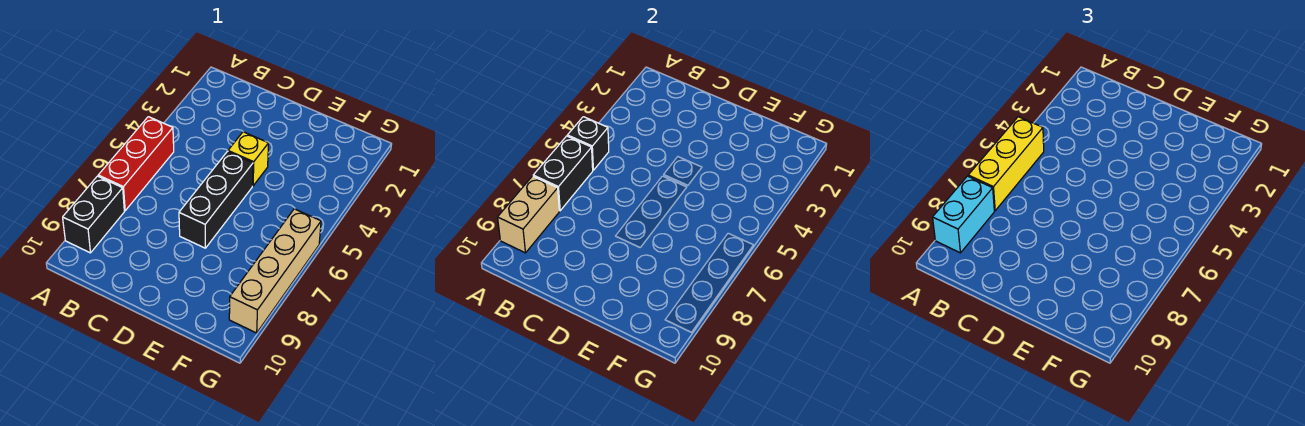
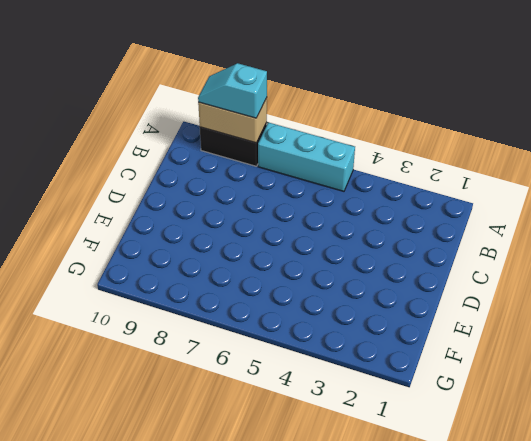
cyan brick A5:A7 level 1 -> red brick A5:A7 level 1
cyan slope A8:A9 level 3 top 8 -> cyan brick A8:A9 level 3
none -> yellow brick D4 level 1
none -> black brick D5:D7 level 1

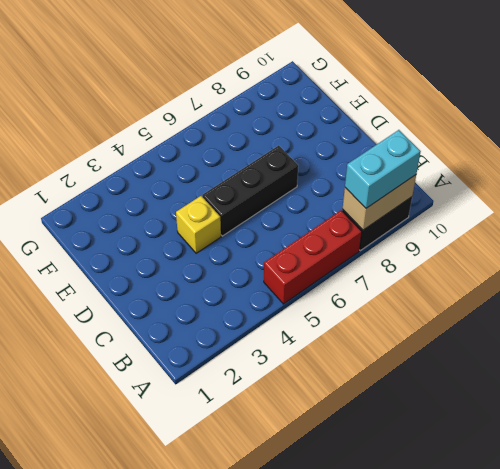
none -> tan brick G6:G9 level 1
none -> black brick A5 level 2

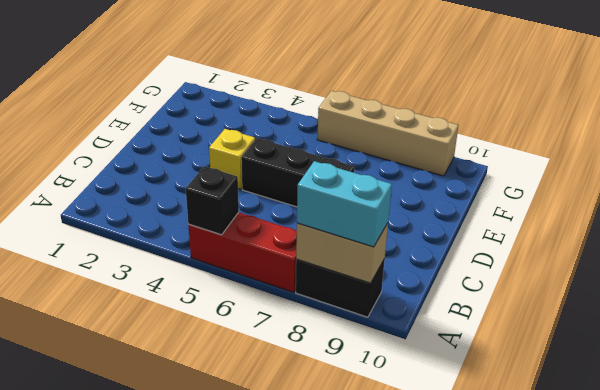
none -> black brick A6:A7 level 2
none -> yellow brick A5:A7 level 3

